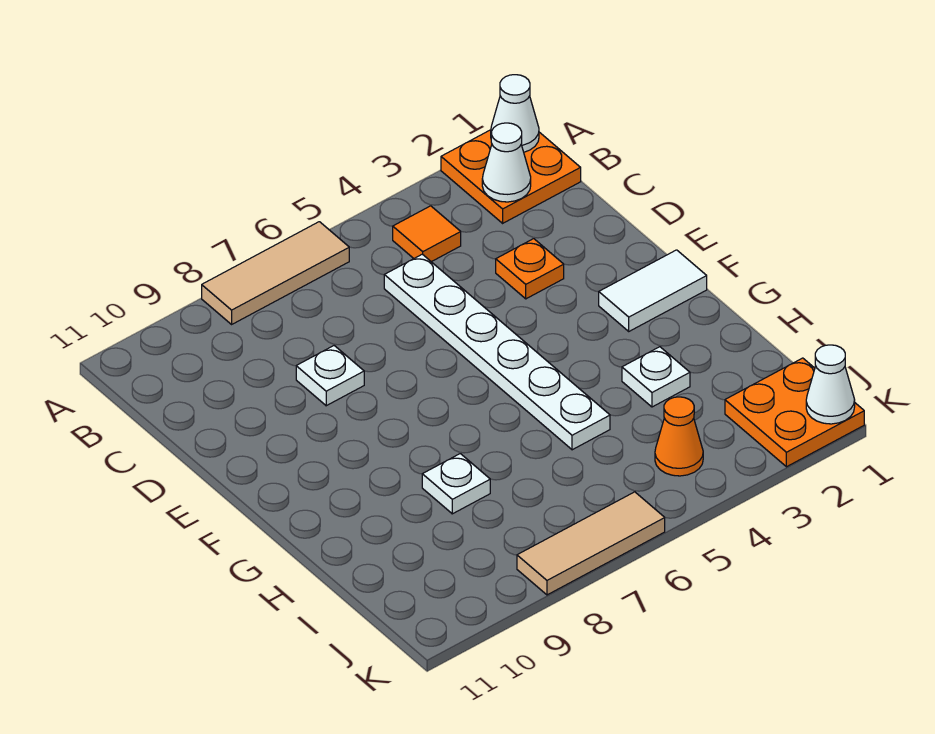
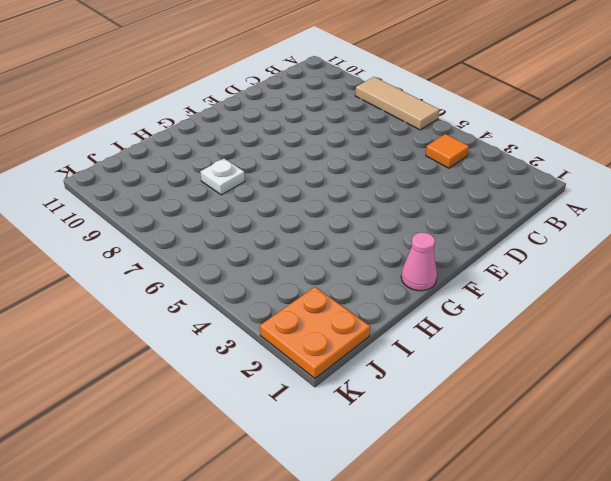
pink cone G1 level 1 -> none
none -> orange plate A1:B2 level 1
none -> white plate C5:H5 level 1
none -> orange plate D3 level 1

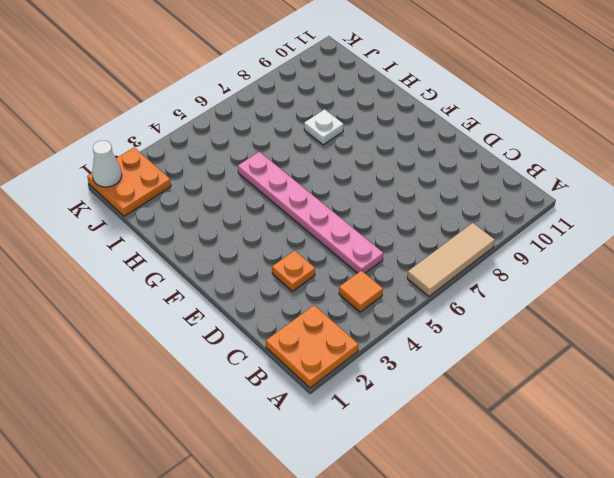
pink plate C5:H5 level 1 -> white plate C5:H5 level 1
none -> white plate D8 level 1
none -> white tile F1:F2 level 1
none -> white plate H3 level 1

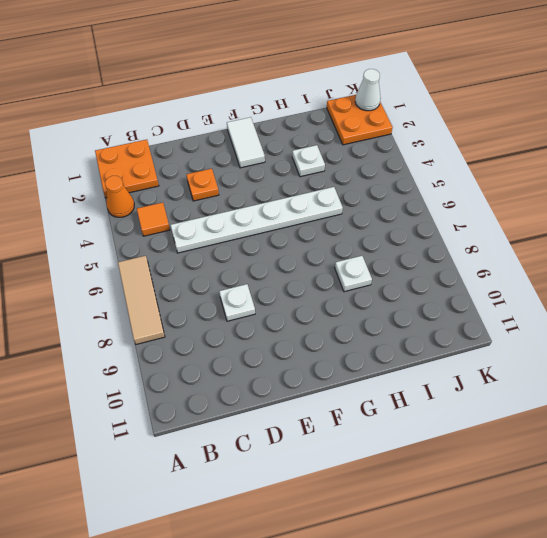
orange cone A3 level 1 -> orange cone J4 level 1
none -> tan tile K6:K8 level 1
none -> white cone A1 level 2
none -> white cone B2 level 2

